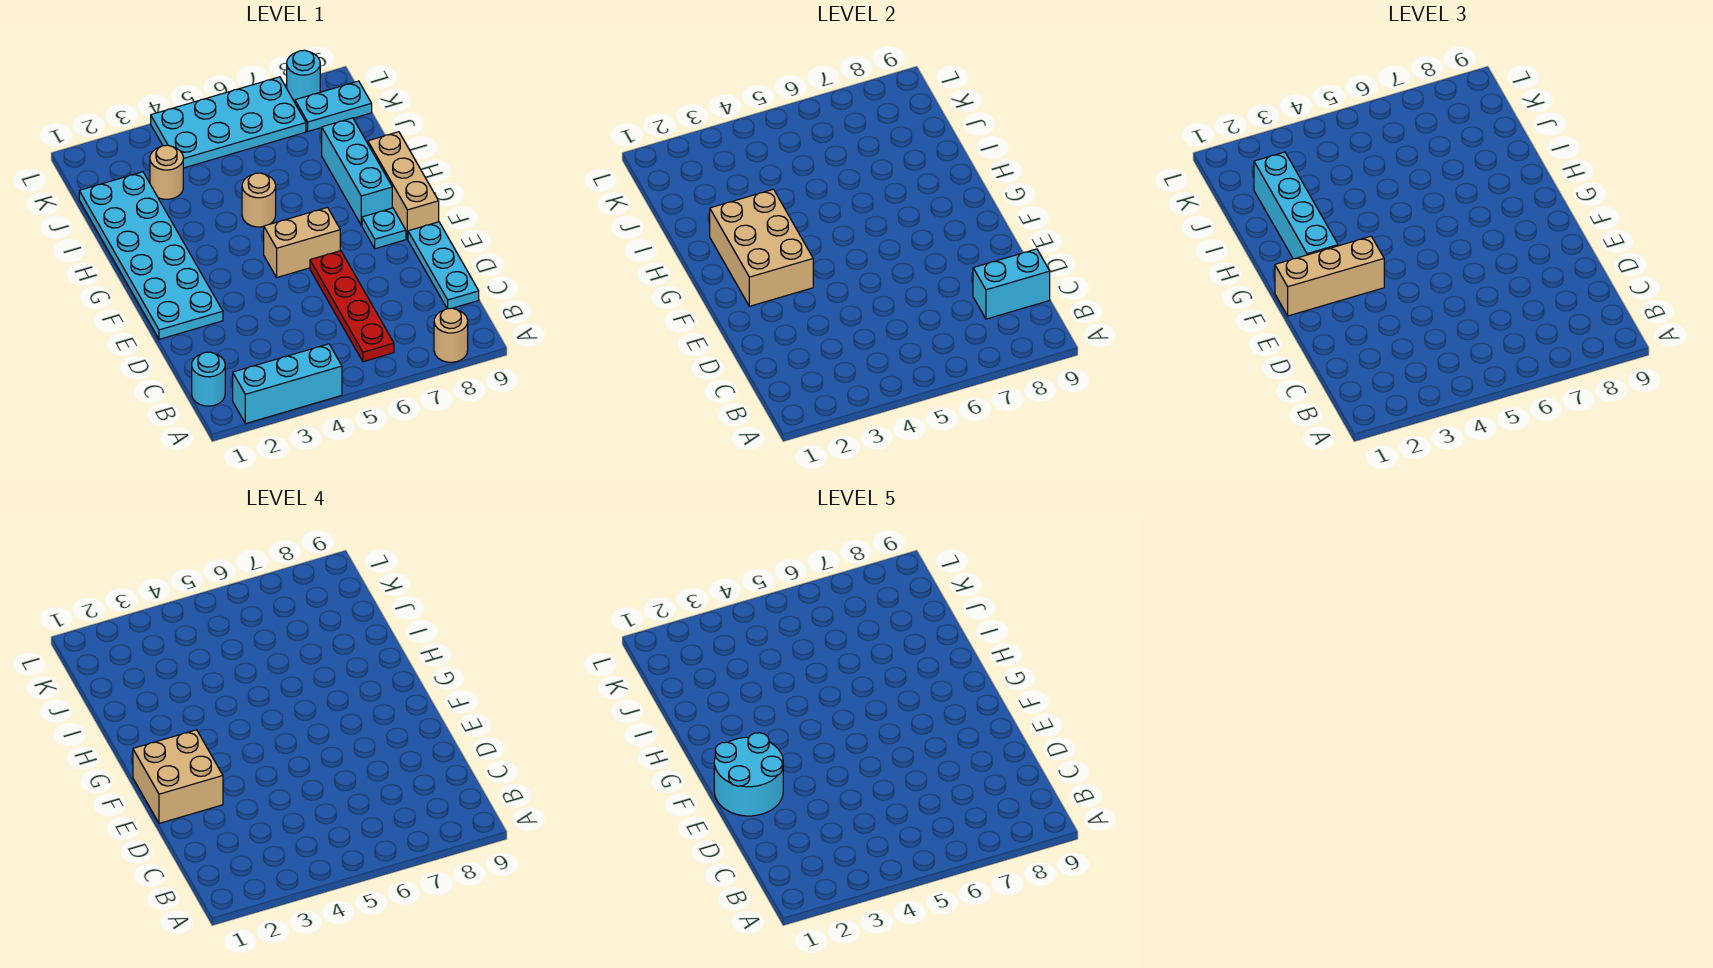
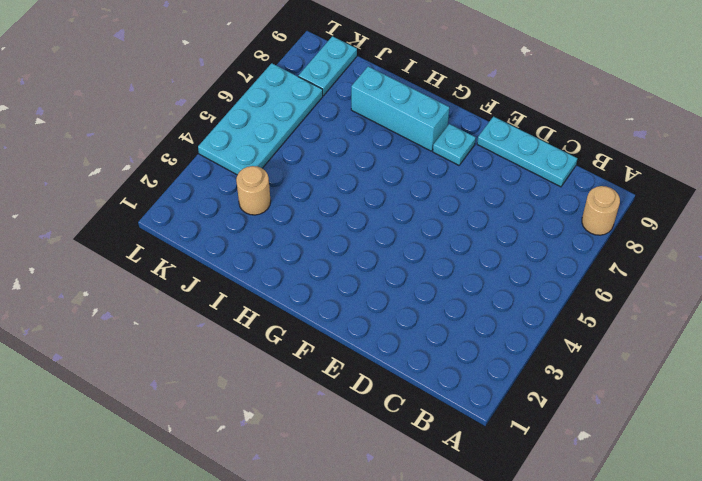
none -> cyan brick A2:A4 level 1
none -> cyan round brick B1 level 1
none -> red plate B6:E6 level 1

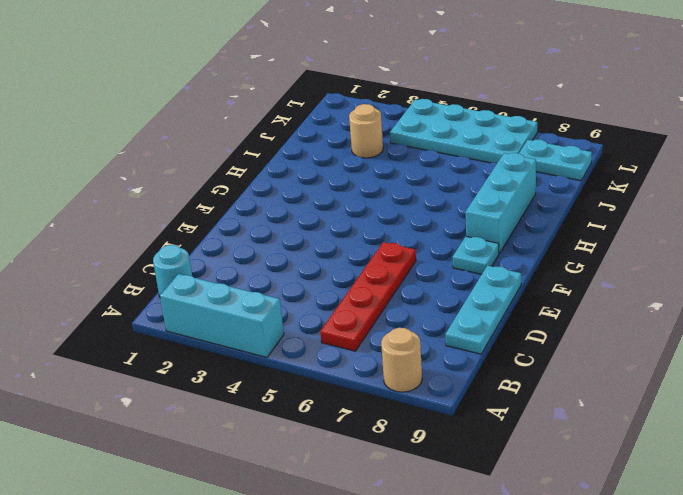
none -> cyan plate E1:J2 level 1
none -> tan brick F5:F6 level 1
none -> tan brick F9:H9 level 1

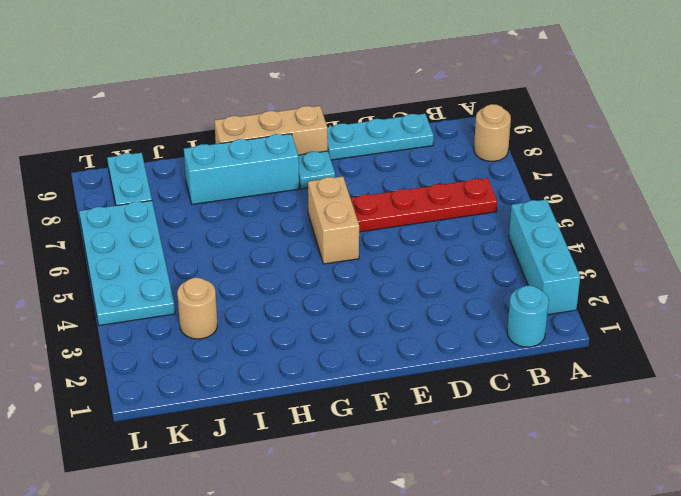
none -> cyan plate E1:J2 level 1
none -> tan round brick H5 level 1
none -> cyan round brick L8 level 1

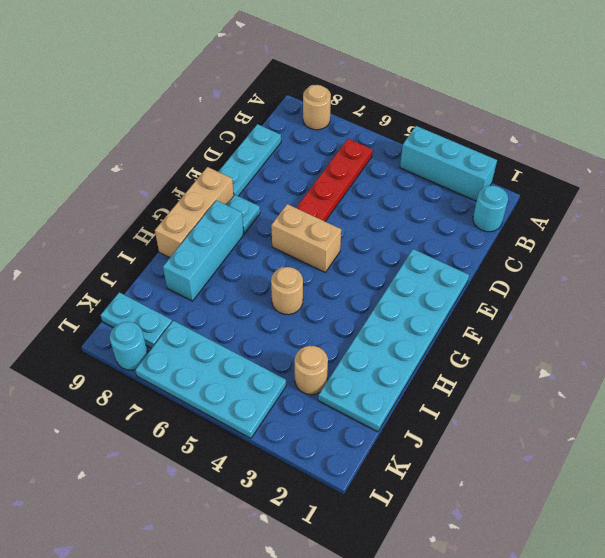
none -> cyan brick C8:C9 level 2
none -> tan brick F2:H3 level 2
none -> tan brick F1:F3 level 3

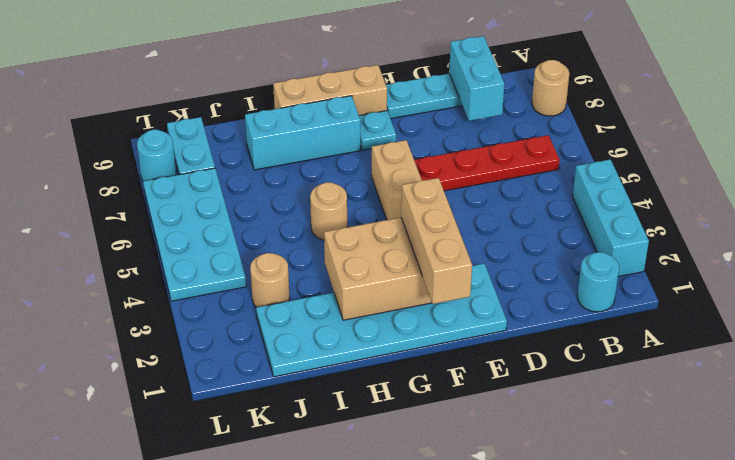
none -> cyan brick G2:J2 level 3
none -> tan brick E1:F2 level 4
none -> cyan round brick E1:F2 level 5

